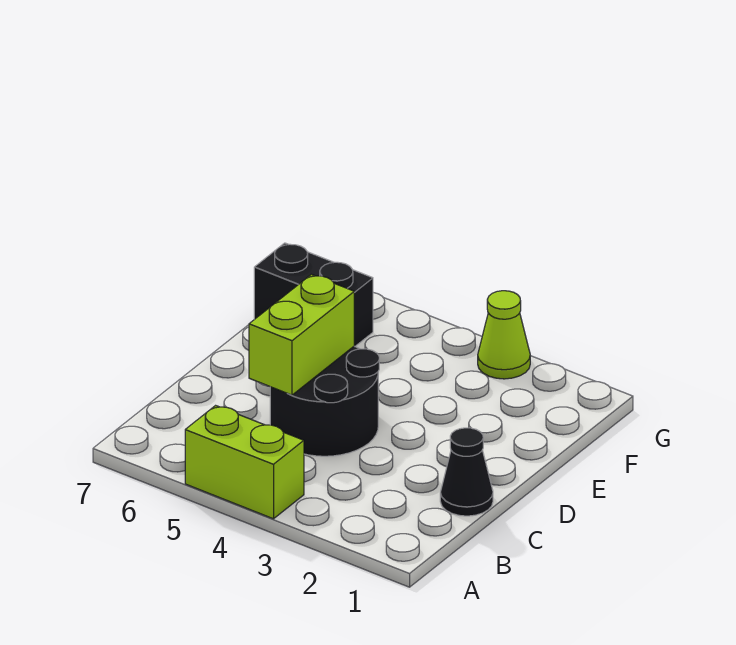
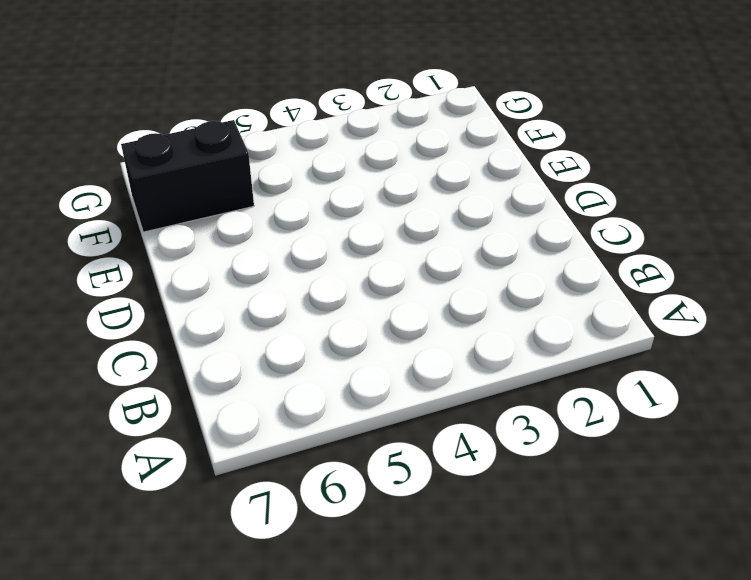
none -> lime brick A4:A5 level 1
none -> black cone C1 level 1

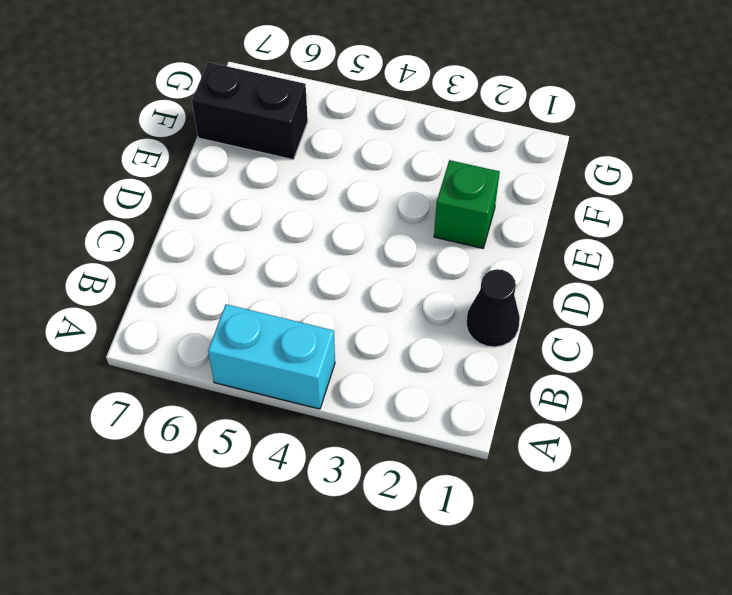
cyan brick A4:A5 level 1 -> lime brick A4:A5 level 1
green brick E2 level 1 -> none
none -> black round brick C4:D5 level 1
none -> lime cone G3 level 1

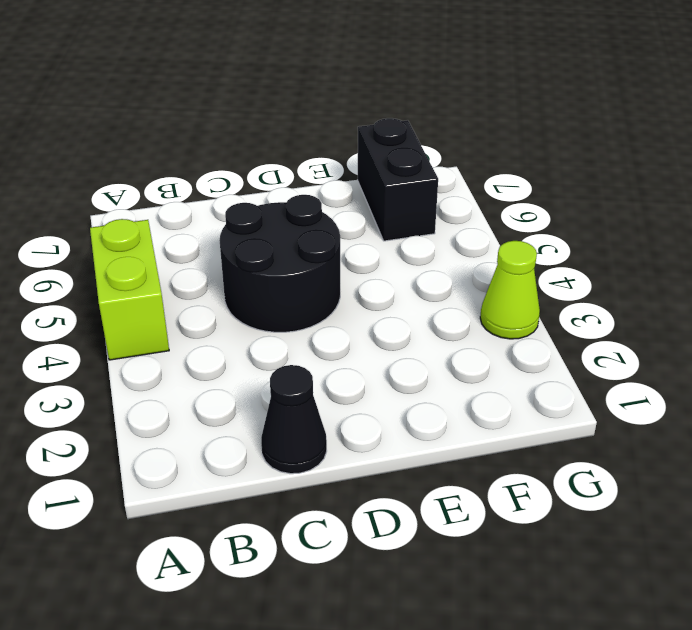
none -> lime brick C5:D5 level 2

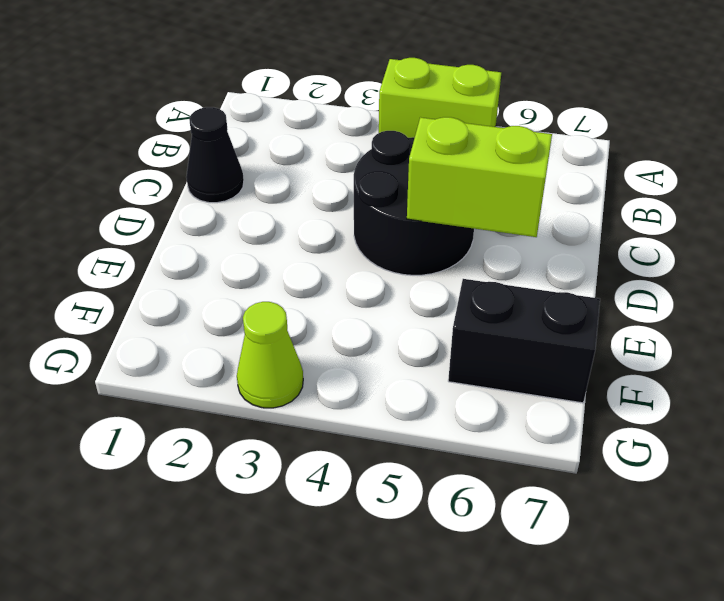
lime brick D5:D6 level 2 -> lime brick C5:D5 level 2

